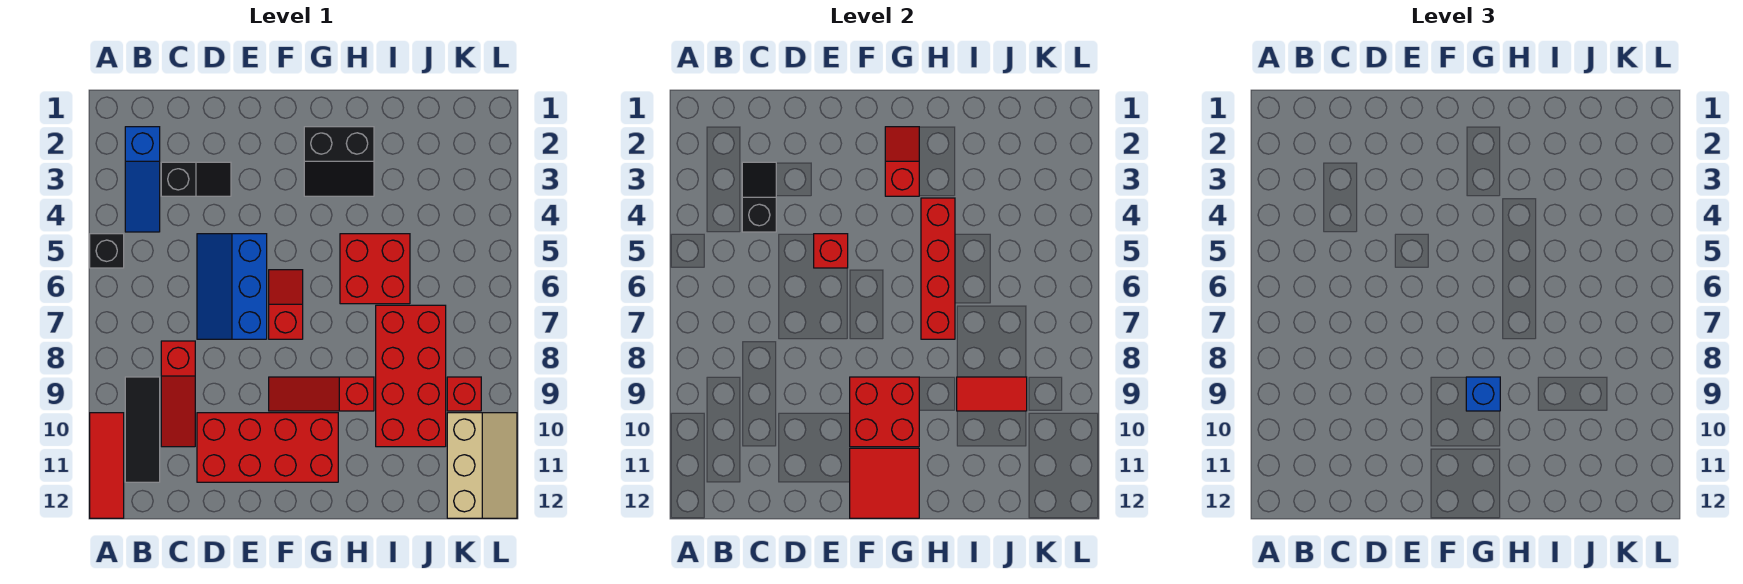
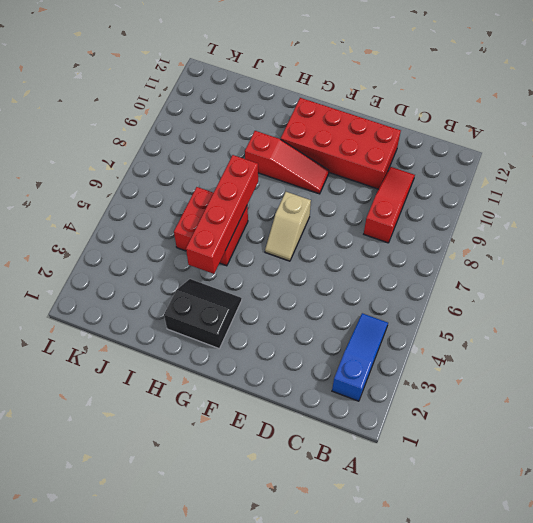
tan slope F6:F7 level 1 top 7 -> red slope F6:F7 level 1 top 7
none -> black brick A5 level 1
none -> red tile A10:A12 level 1
none -> black tile B9:B11 level 1

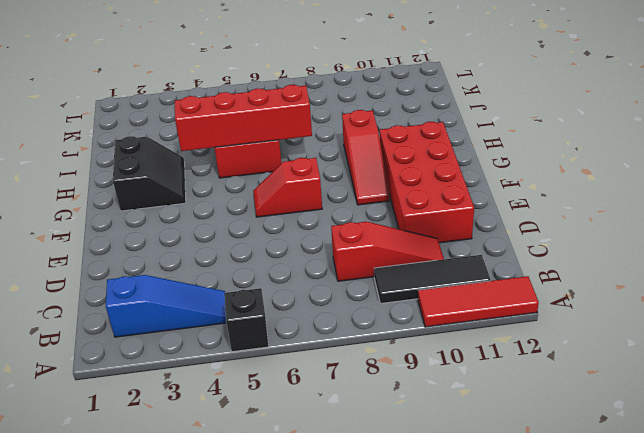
none -> black slope C3:D3 level 1 top C
none -> blue slope D5:E7 level 1 top E
none -> red brick I7:J10 level 1

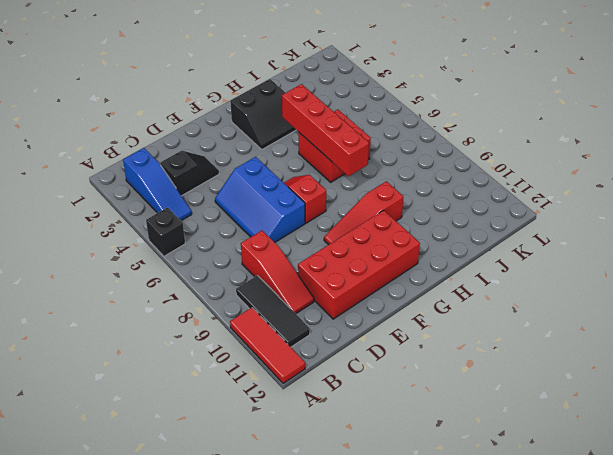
none -> red brick I7:J10 level 1
none -> red brick K9 level 1
none -> tan slope K10:L12 level 1 top K

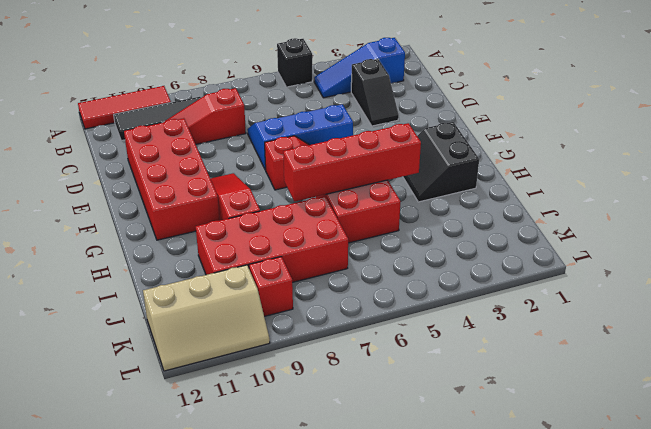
none -> black slope C3:C4 level 2 top 4
none -> red brick E5 level 2
none -> red brick F9:G10 level 2

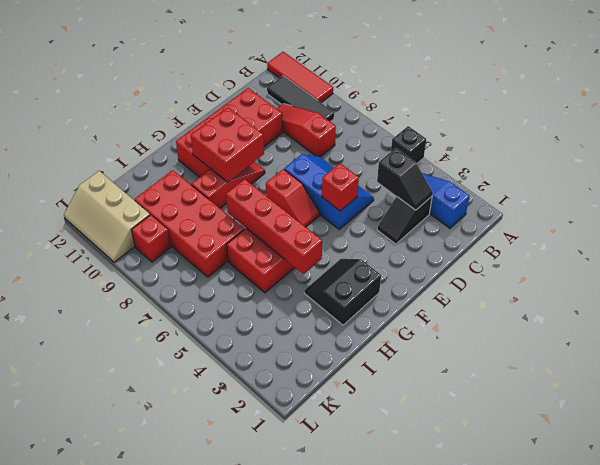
none -> red tile F11:G12 level 2
none -> red slope G2:G3 level 2 top 3
none -> red tile I9:J9 level 2

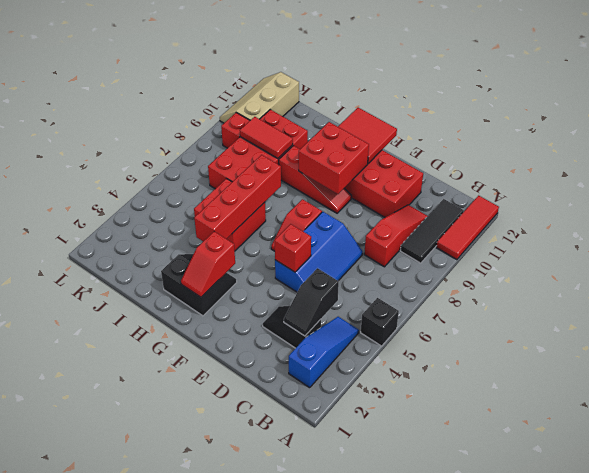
none -> blue brick G9 level 3

